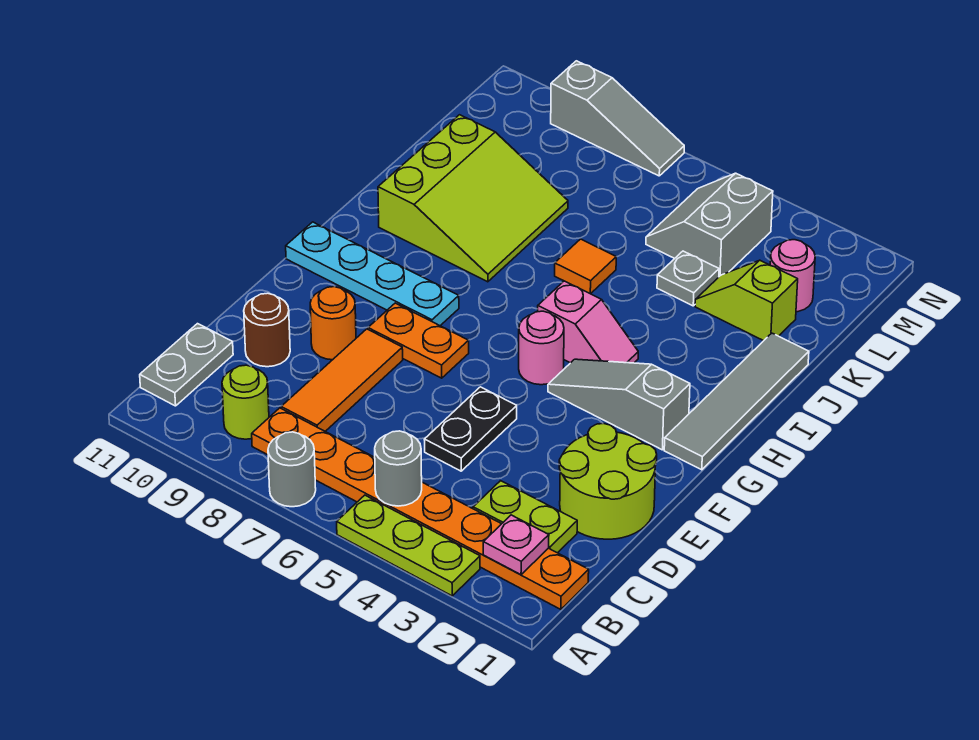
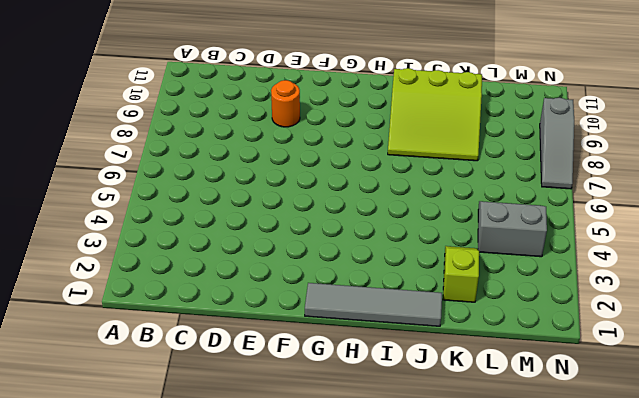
none -> lime plate A3:A5 level 1
none -> grey round brick A7 level 1
none -> orange plate B1:B8 level 1

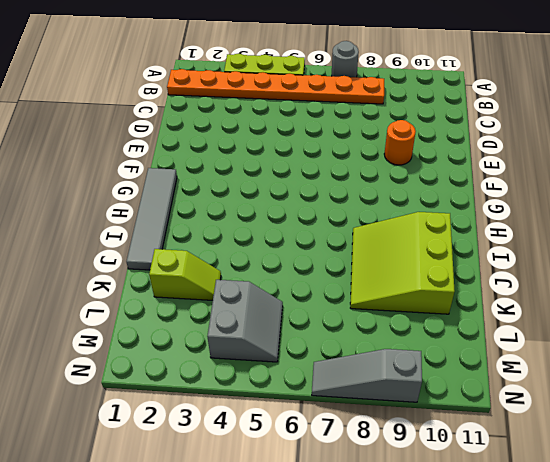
none -> lime round brick B9 level 1
none -> grey plate B11:C11 level 1
none -> lime plate C2:C3 level 1

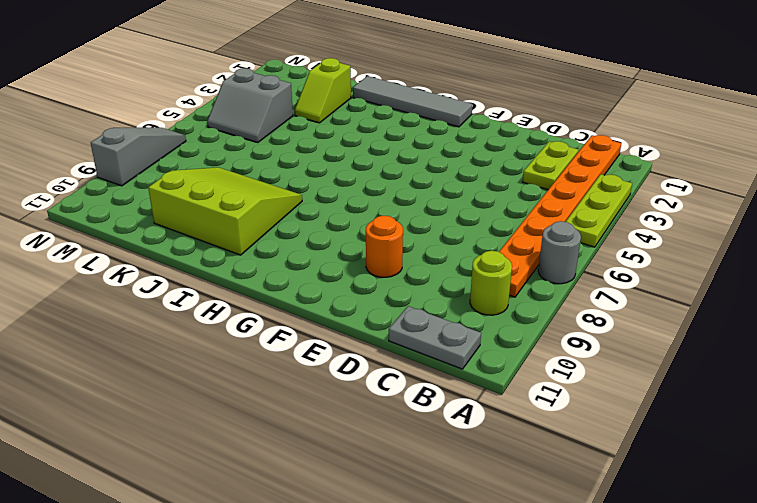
none -> orange tile C8:E8 level 1
none -> lime round brick D1:E2 level 1
none -> black plate D5:E5 level 1

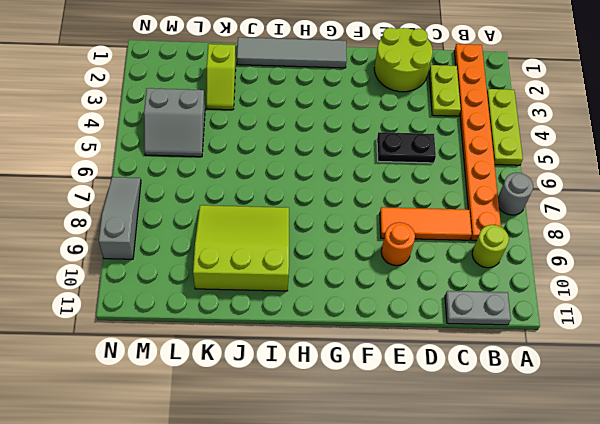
none -> brown round brick D10 level 1
none -> orange plate F7:F8 level 1
none -> grey slope G2:G4 level 1 top 2

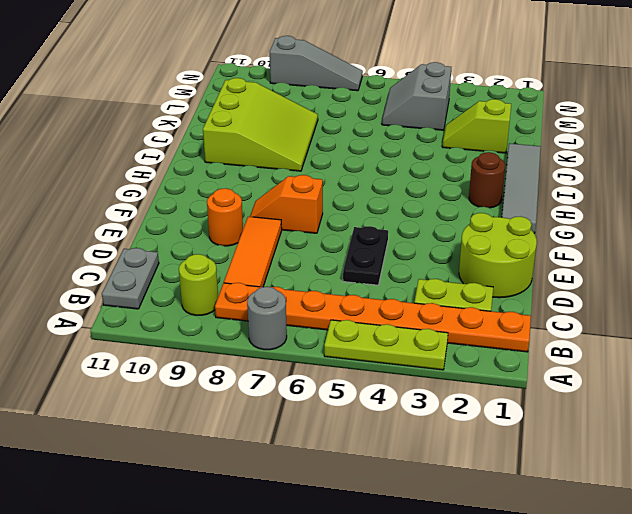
orange slope F7:F8 level 1 top 7 -> orange plate F7:F8 level 1
brown round brick H2 level 1 -> brown round brick D10 level 1
none -> grey slope G2:G4 level 1 top 2
none -> pink round brick G5 level 1
none -> cyan plate G8:G11 level 1

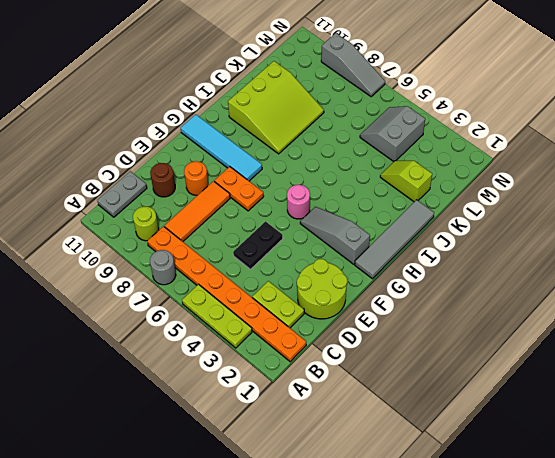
cyan tile G8:G11 level 1 -> cyan plate G8:G11 level 1
none -> pink slope H4:H5 level 1 top 5
none -> orange tile J6 level 1
none -> grey plate K4 level 1

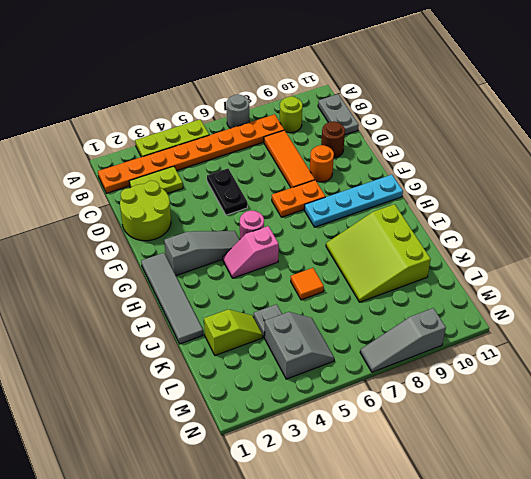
none -> pink round brick L2 level 1
none -> pink plate B2 level 2
none -> grey round brick B5 level 2

